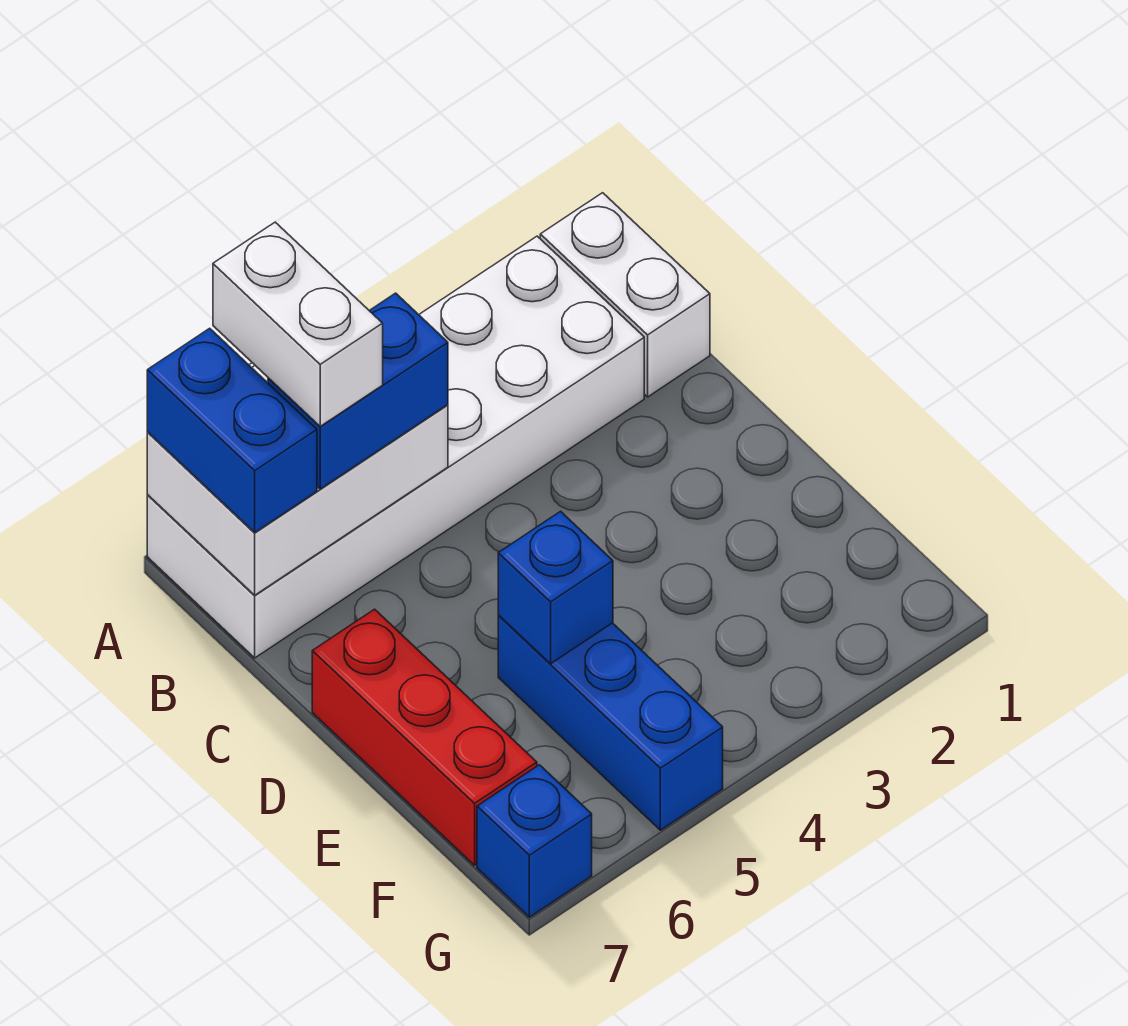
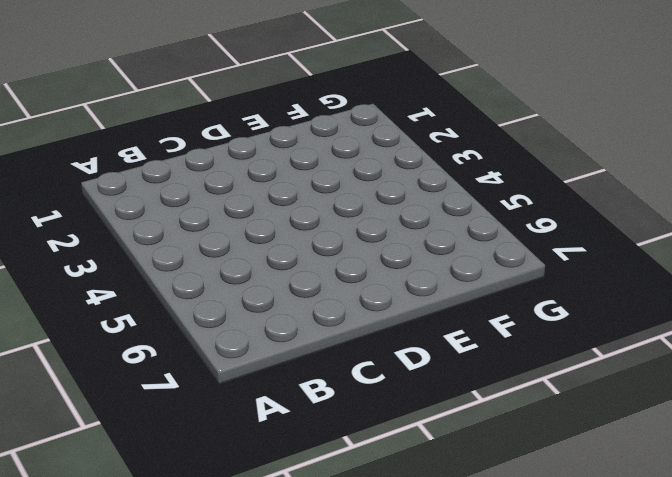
none -> white brick A1:B1 level 1
none -> white brick A2:B7 level 1

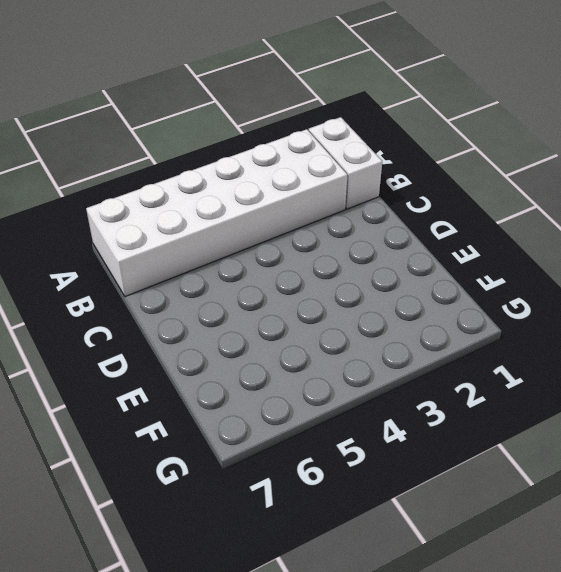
none -> red brick D7:F7 level 1
none -> blue brick E5:G5 level 1

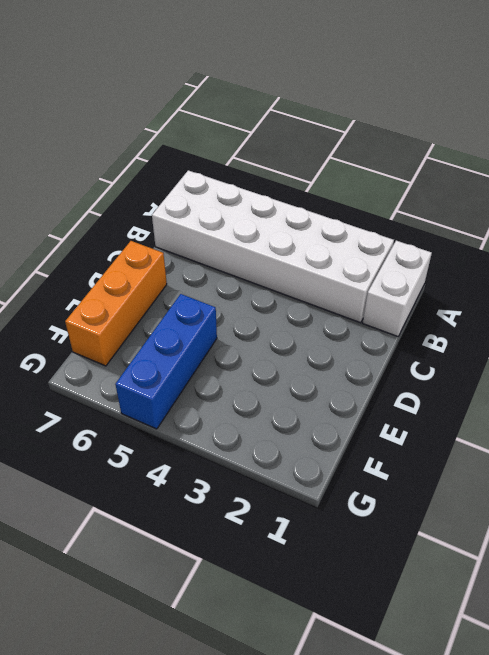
orange brick D7:F7 level 1 -> red brick D7:F7 level 1
none -> blue brick G7 level 1
none -> white brick A5:B7 level 2

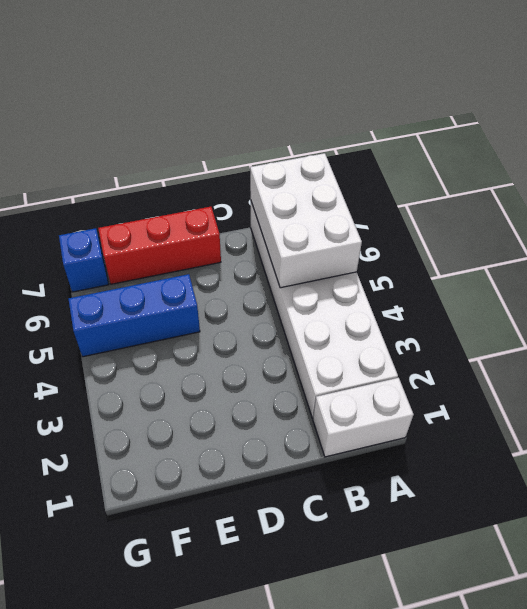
none -> blue brick E5 level 2
none -> blue brick A7:B7 level 3

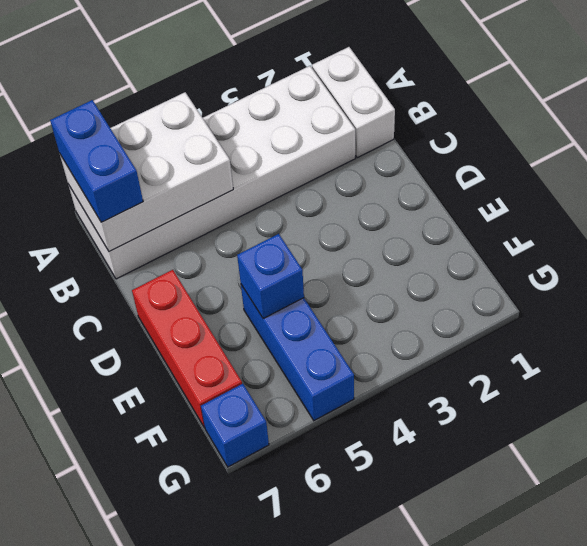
none -> blue brick B5:B6 level 3
none -> white brick A6:B6 level 4

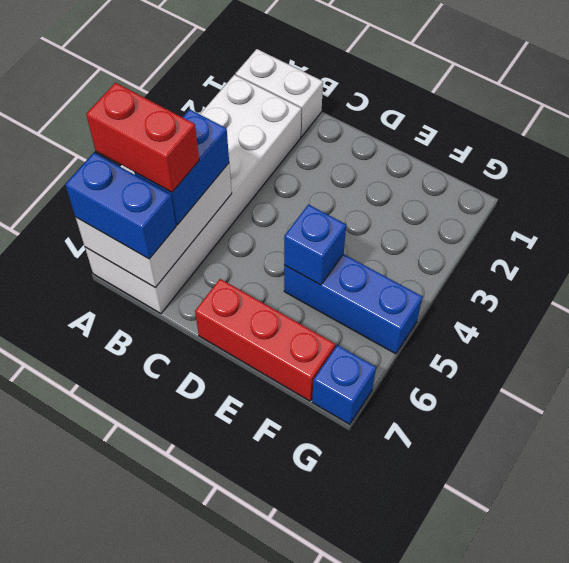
red brick A6:B6 level 4 -> white brick A6:B6 level 4

